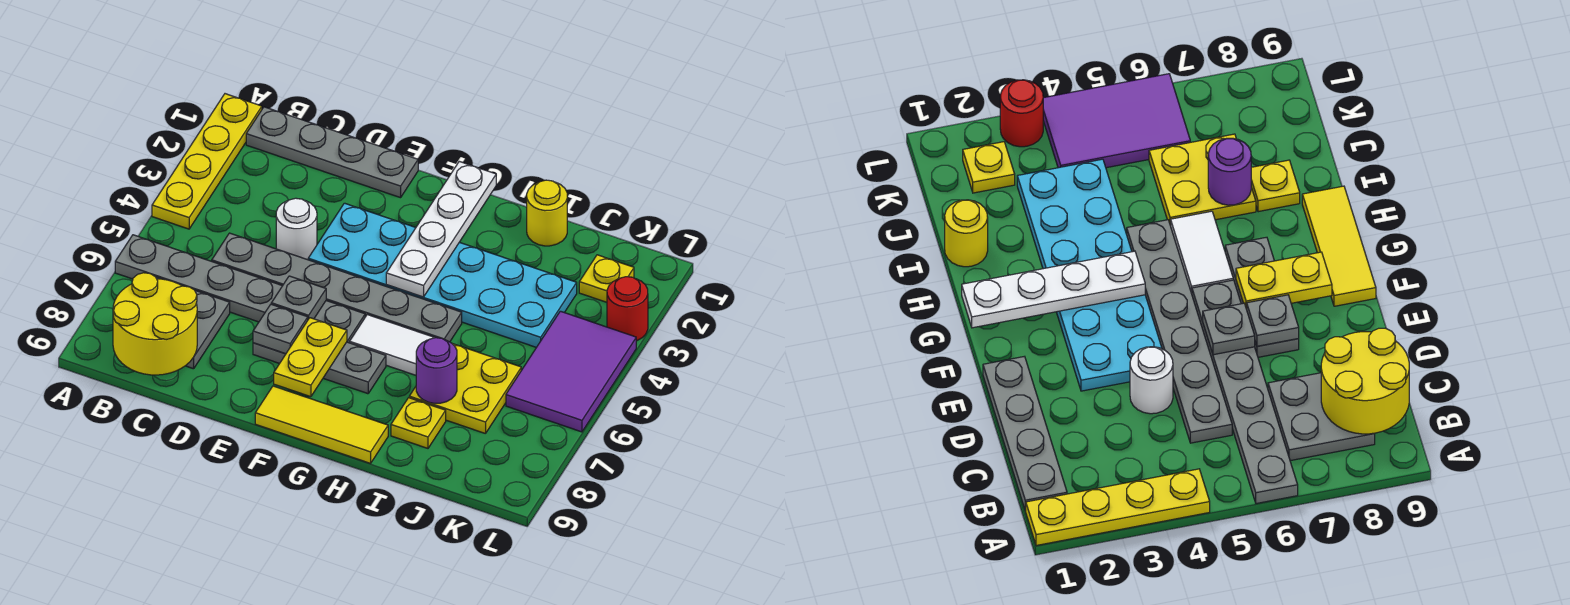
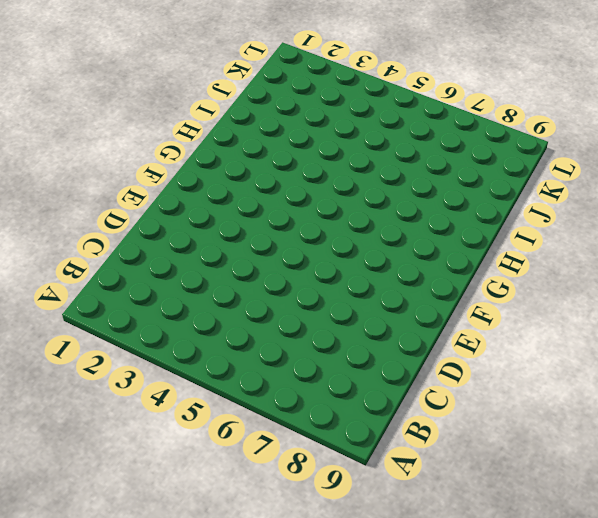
none -> yellow plate A1:A4 level 1
none -> grey plate A6:F6 level 1
none -> grey plate B1:E1 level 1

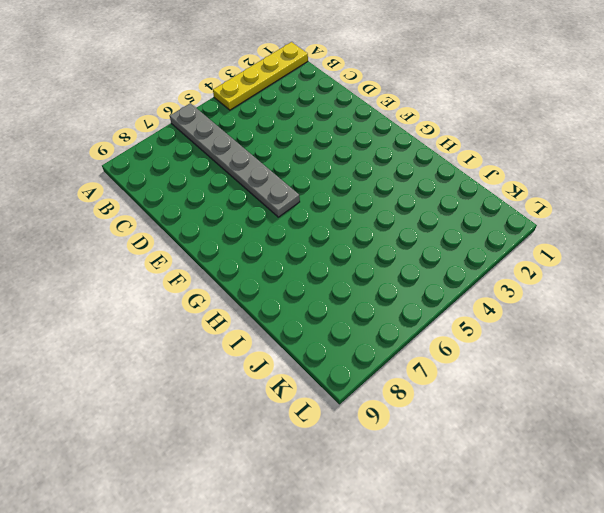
none -> grey plate B1:E1 level 1
none -> grey plate B7:C8 level 1
none -> grey plate C5:H5 level 1

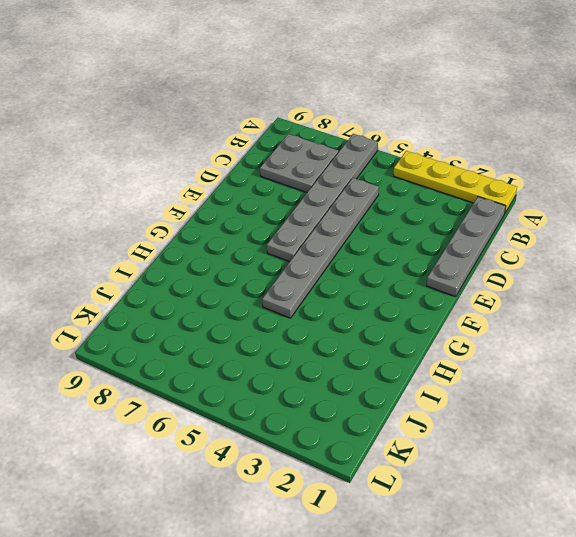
none -> white round brick D4 level 1
none -> cyan plate E3:J4 level 1
none -> grey plate E7:G7 level 1

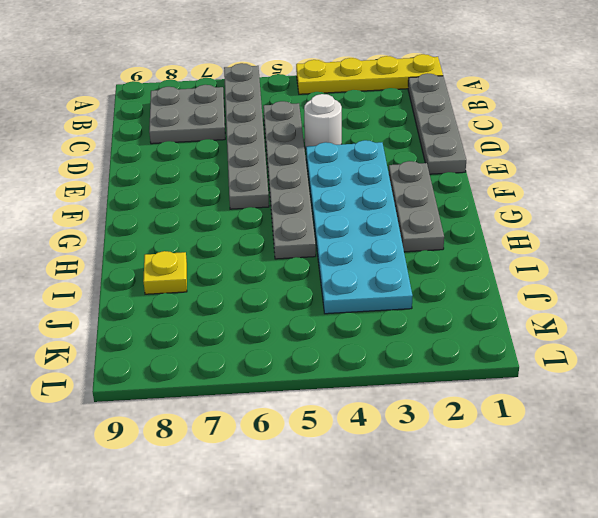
grey plate F2:H2 level 1 -> grey plate E7:G7 level 1
none -> yellow tile F9:H9 level 1
none -> white tile G6:H6 level 1
none -> yellow round brick I1 level 1

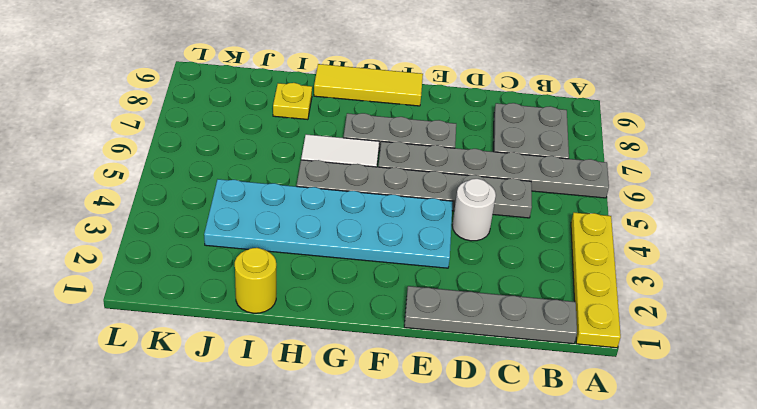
none -> yellow plate I6:J7 level 1
none -> yellow plate K2 level 1
none -> purple tile K4:L6 level 1

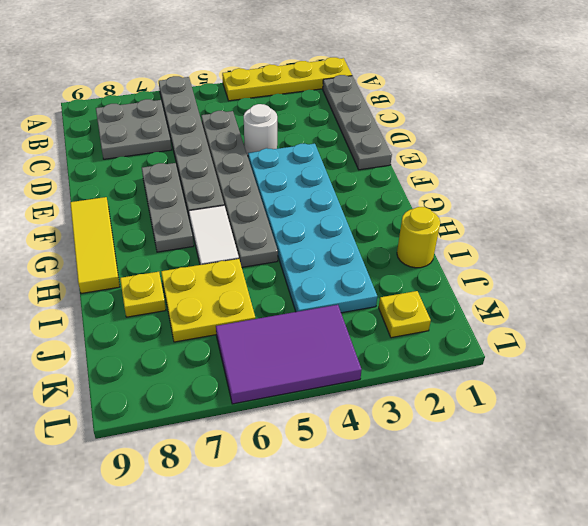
none -> red round brick L3 level 1
none -> yellow round brick B8:C9 level 2
none -> grey plate E6 level 2

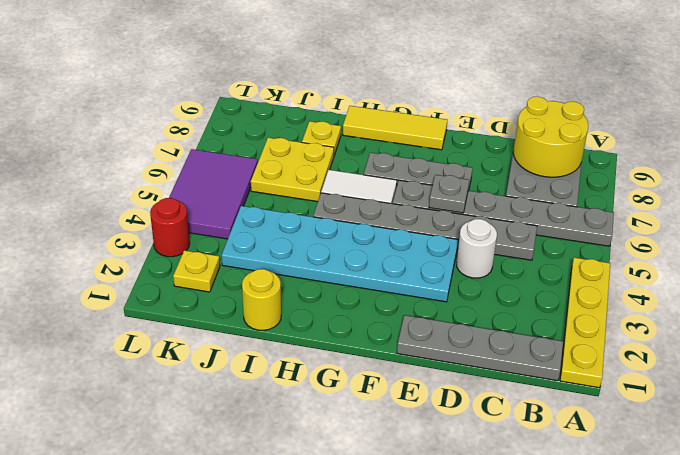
none -> grey plate E7 level 2
none -> yellow plate F7:F8 level 2
none -> white plate G1:G4 level 2

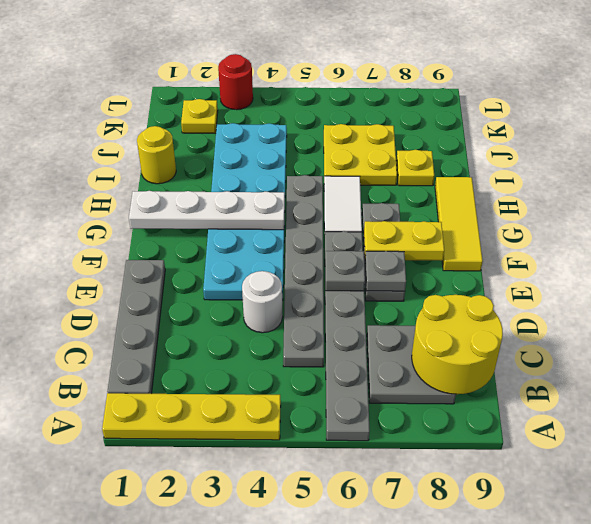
none -> purple tile K4:L6 level 1
none -> purple round brick I7 level 2

